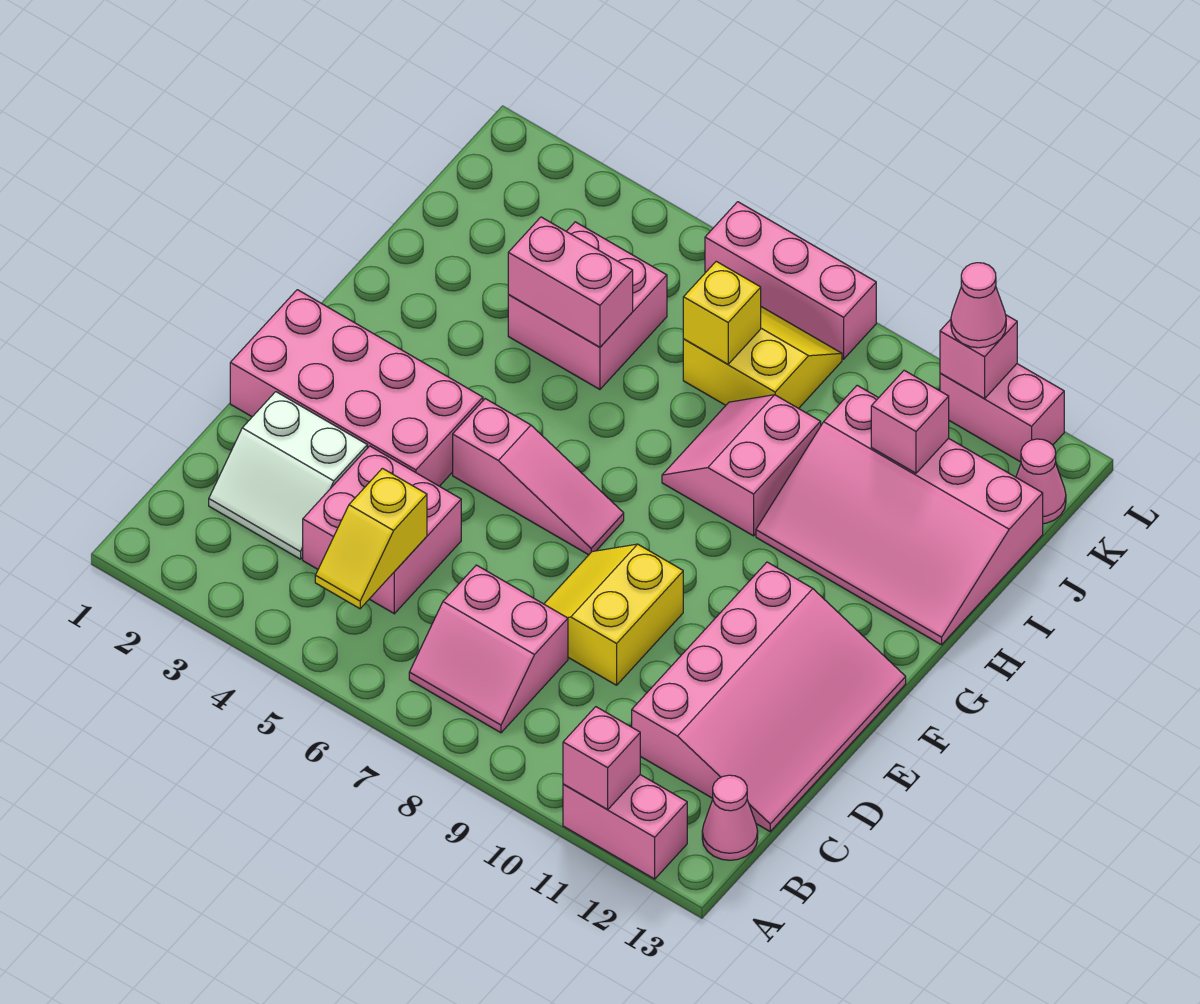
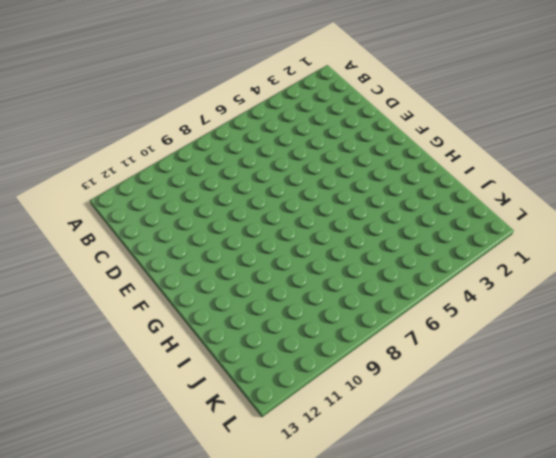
none -> pink brick A11:A12 level 1
none -> pink slope B7:C8 level 1 top C
none -> pink cone B13 level 1

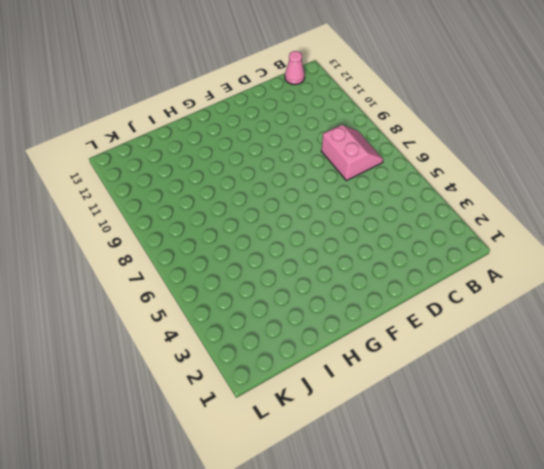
none -> pink brick A11:A12 level 1
none -> white slope C2:D3 level 1 top D
none -> pink brick C4:D5 level 1

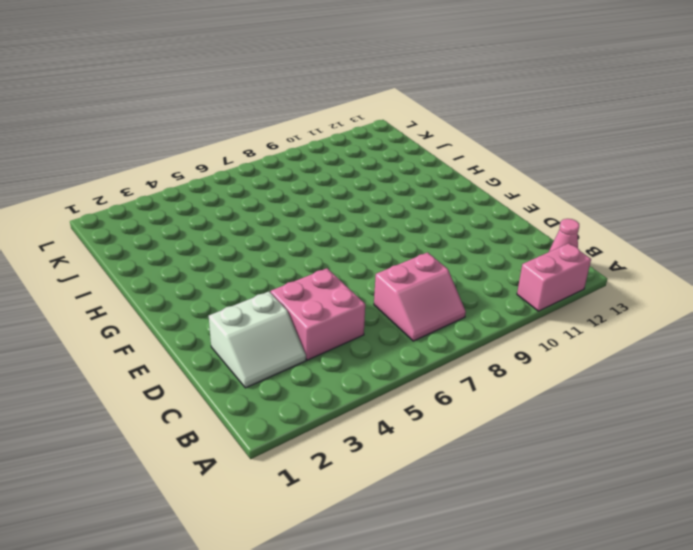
none -> pink slope C11:F13 level 1 top 11
none -> yellow slope D8:E9 level 1 top 9
none -> pink brick E1:F4 level 1

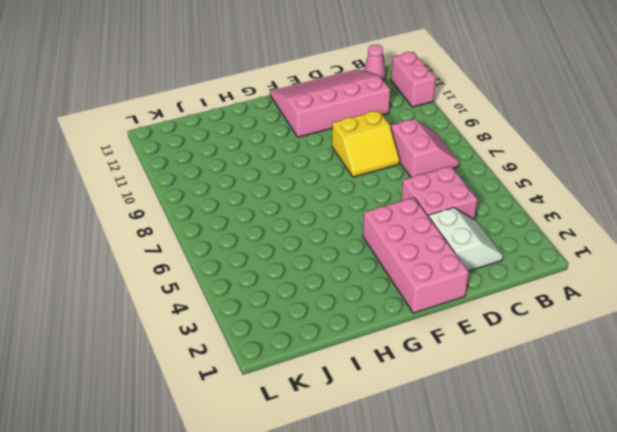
none -> pink slope F5:F7 level 1 top 5
none -> pink slope H8:I9 level 1 top 9
none -> pink slope H10:J13 level 1 top J

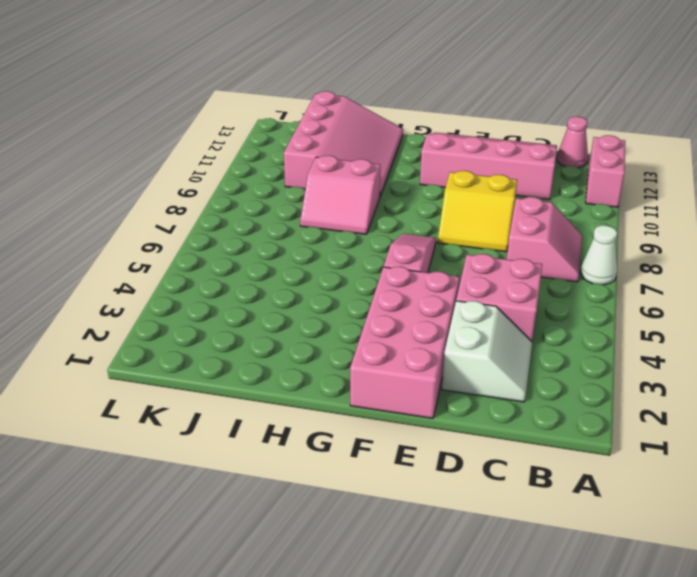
white cone A7 level 1 -> none
none -> pink brick I4:J5 level 1
none -> yellow slope J7:K8 level 1 top J
none -> pink cone K13 level 1

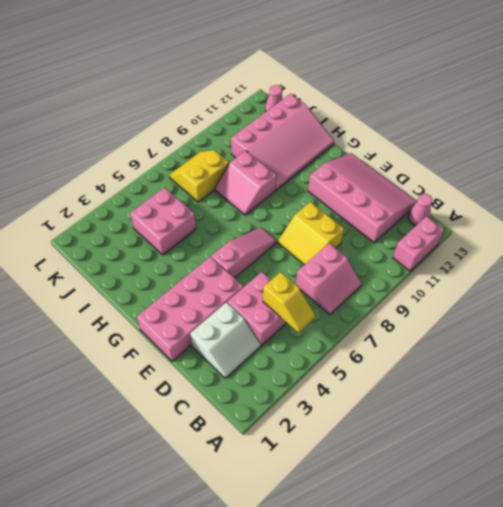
none -> pink brick L6:L8 level 1
none -> pink brick L11:L12 level 1
none -> pink brick A11 level 2

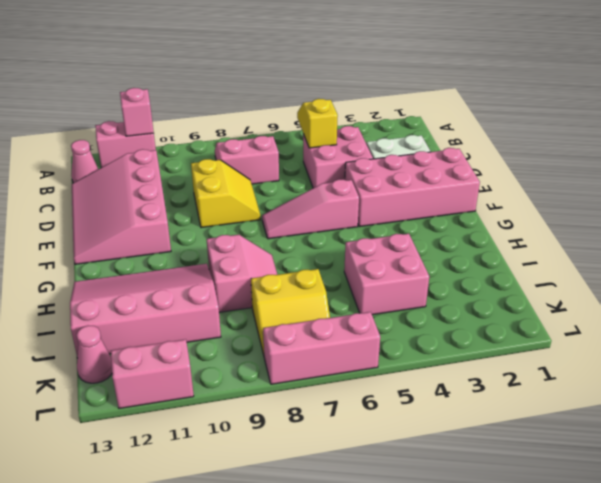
none -> pink brick I4:I5 level 2
none -> yellow brick J7 level 2
none -> pink brick J11 level 2

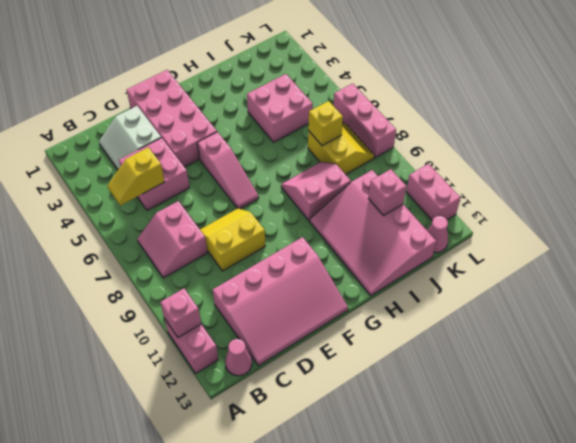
none -> pink brick I4:I5 level 2
none -> pink brick L11 level 2
none -> pink cone L11 level 3

